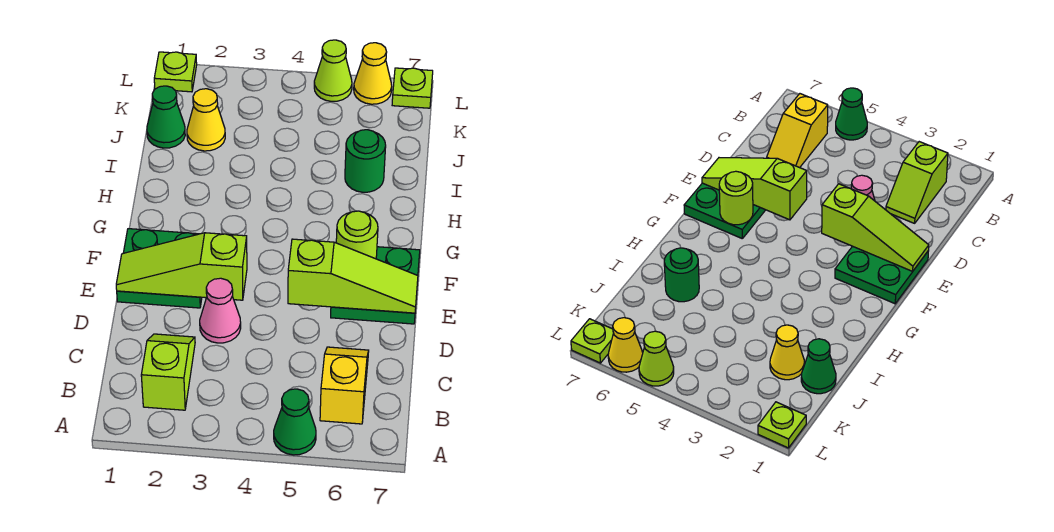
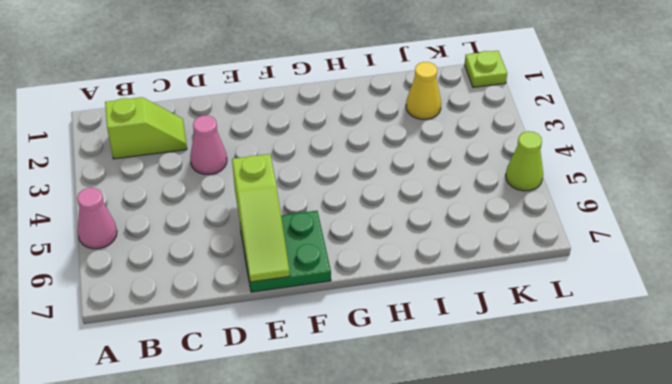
pink cone A5 level 1 -> green cone A5 level 1
none -> yellow slope B6:C6 level 1 top B
none -> green plate E1:F2 level 1
none -> green round brick I6 level 1

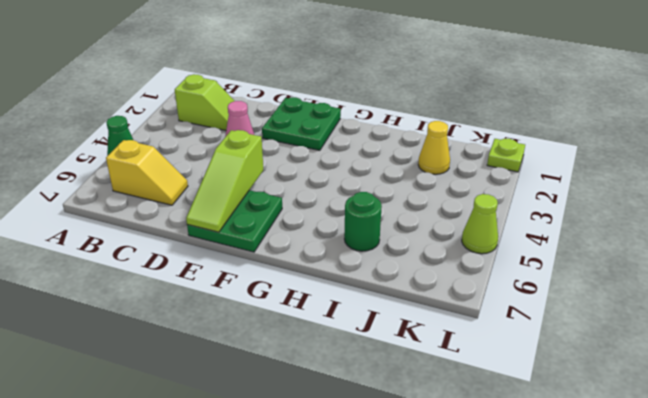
none -> green cone J1 level 1
none -> yellow cone L6 level 1
none -> lime plate L7 level 1

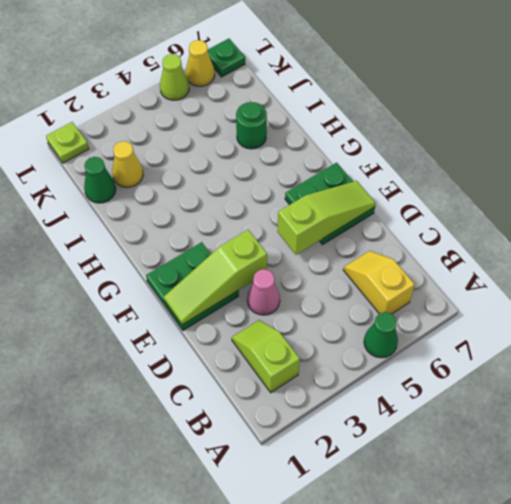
green plate L7 level 1 -> lime plate L7 level 1
none -> lime round brick F6 level 2

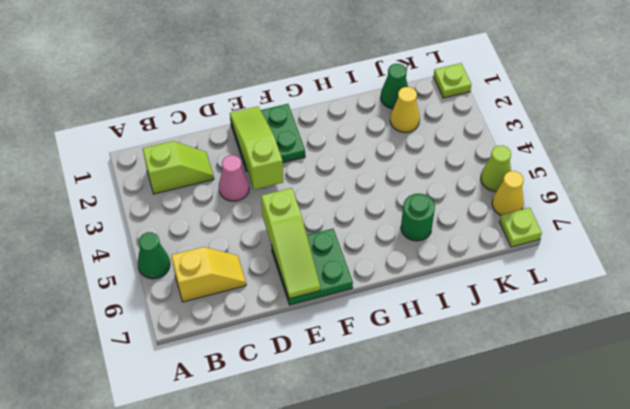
none -> lime round brick F6 level 2

